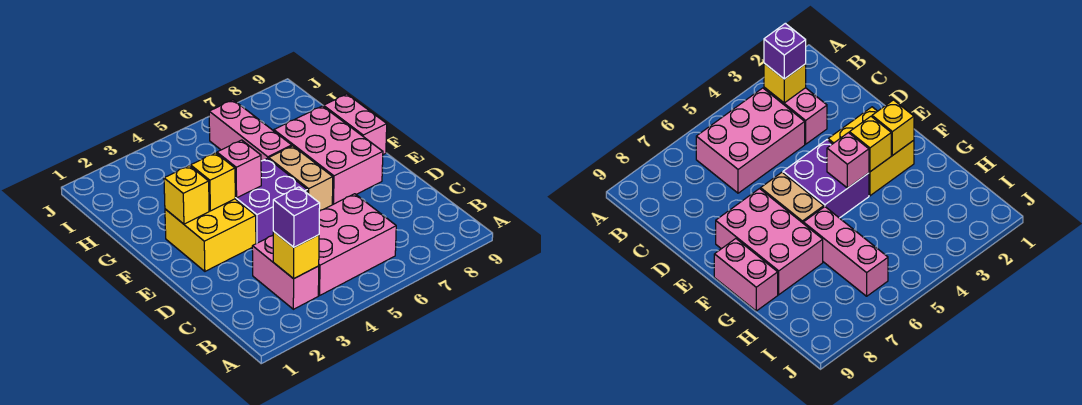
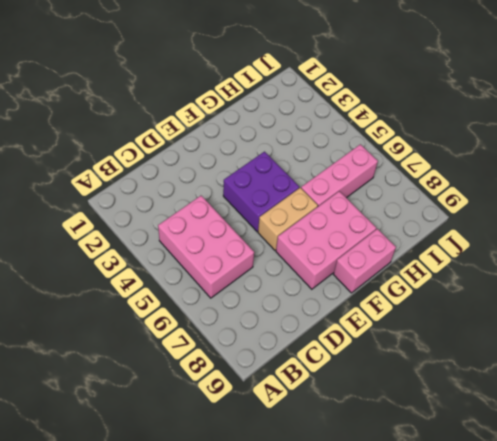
none -> pink brick B3:C3 level 1
none -> yellow brick E2:F3 level 1
none -> yellow brick B3 level 2

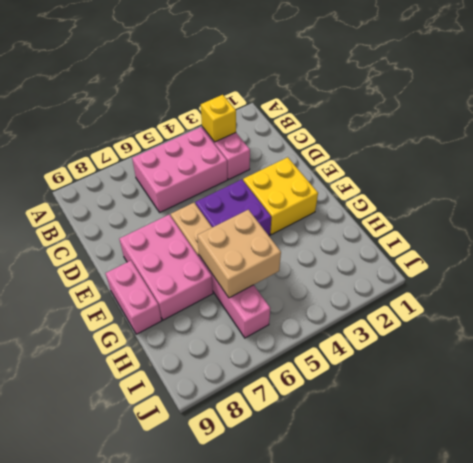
tan brick G5:H6 level 2 -> none
none -> yellow brick F2 level 2
none -> yellow brick F3 level 2
none -> pink brick F4 level 2

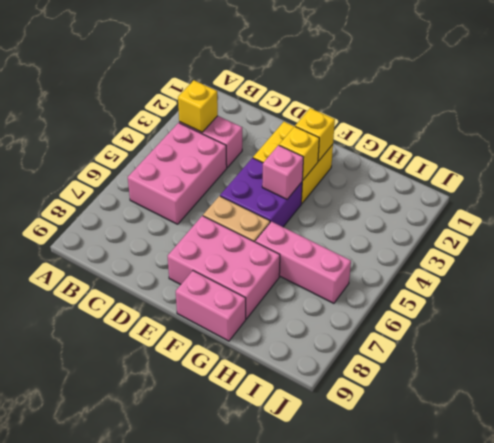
none -> purple brick B3 level 3

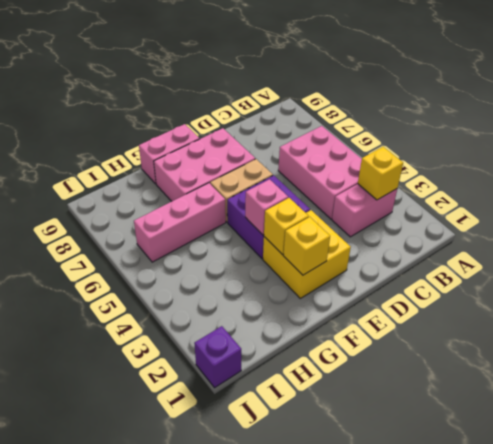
purple brick J1 level 1 -> purple brick B3 level 3

